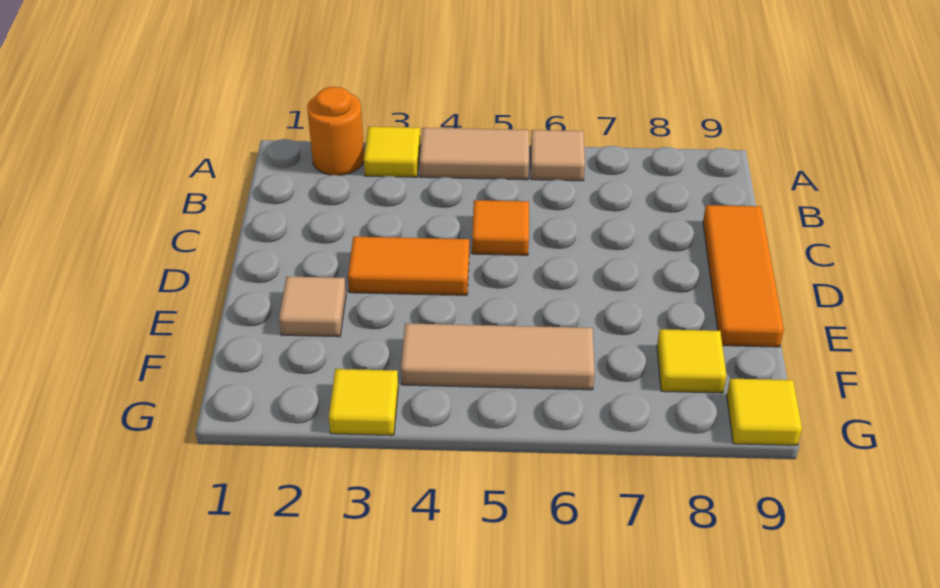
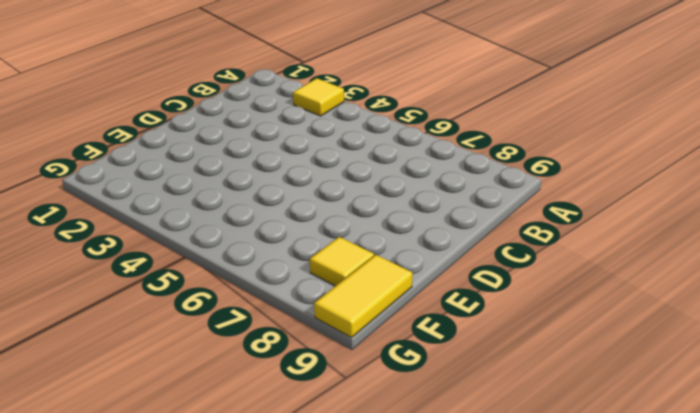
yellow tile F9:G9 level 1 -> yellow tile G9 level 1
none -> orange round brick A2 level 1
none -> tan tile A4:A5 level 1
none -> tan tile A6 level 1

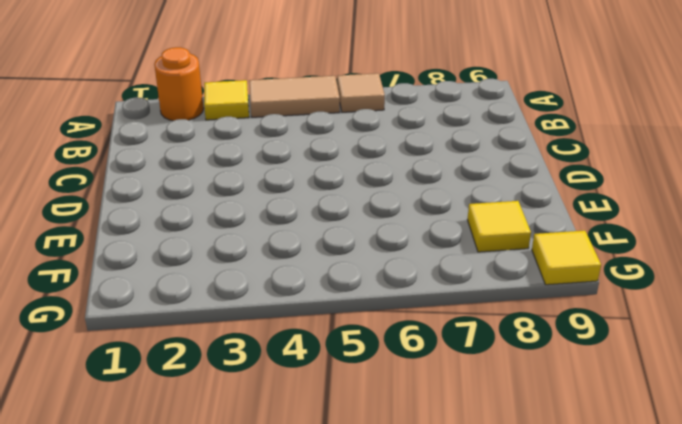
none -> orange tile C5 level 1
none -> orange tile C9:E9 level 1
none -> orange tile D3:D4 level 1

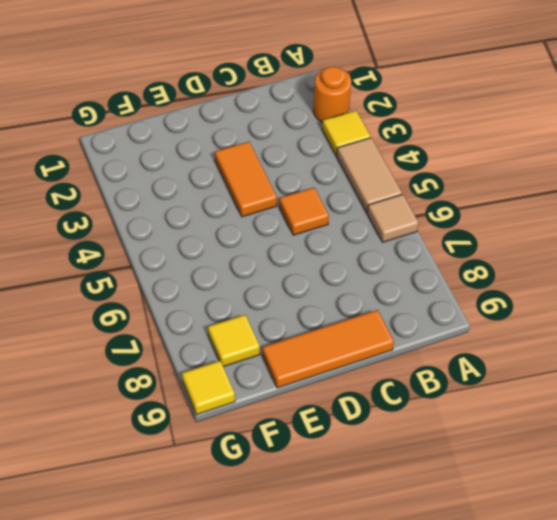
none -> tan tile E2 level 1
none -> tan tile F4:F6 level 1
none -> yellow tile G3 level 1

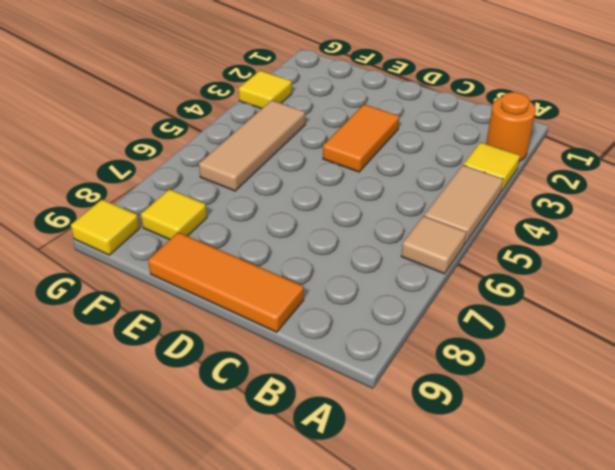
none -> orange tile C5 level 1
none -> tan tile E2 level 1

